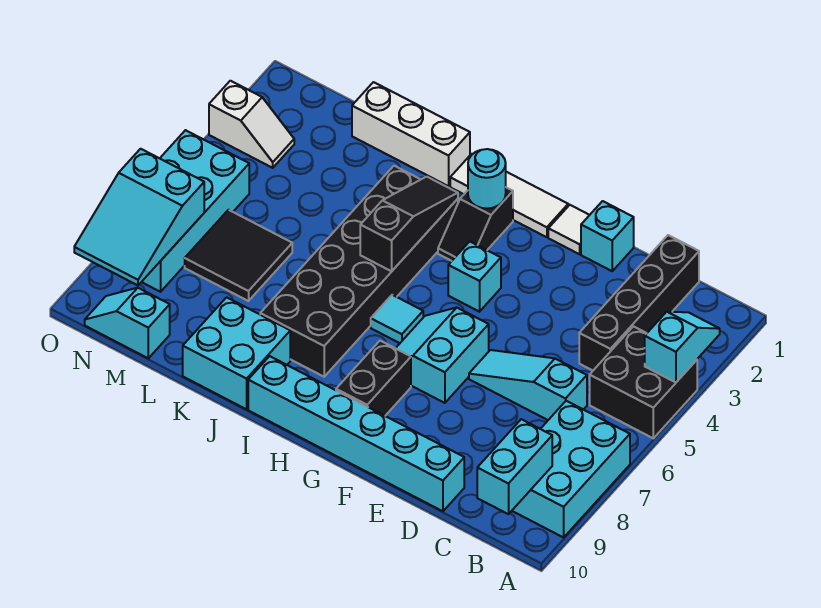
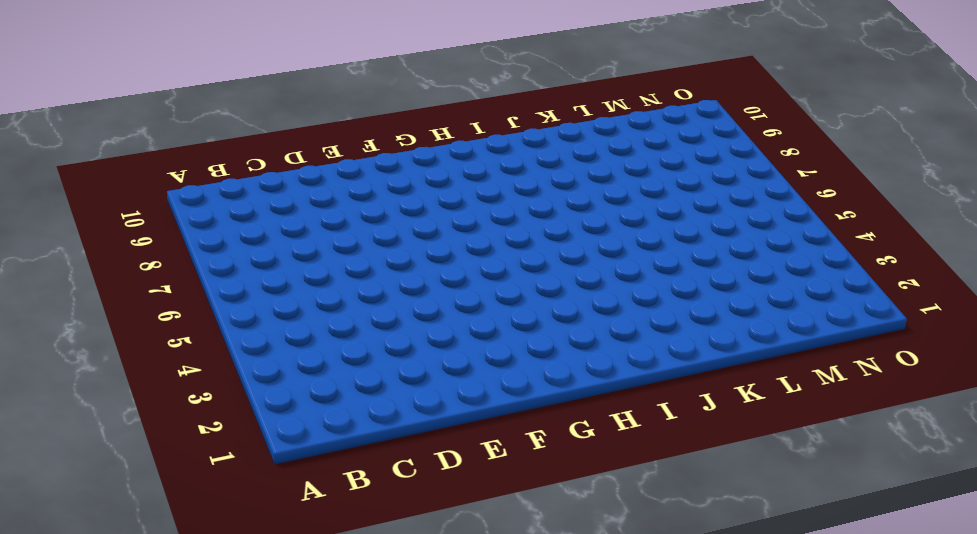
none -> black brick A4:B5 level 1
none -> cyan brick A7:B9 level 1
none -> black brick C1:C4 level 1

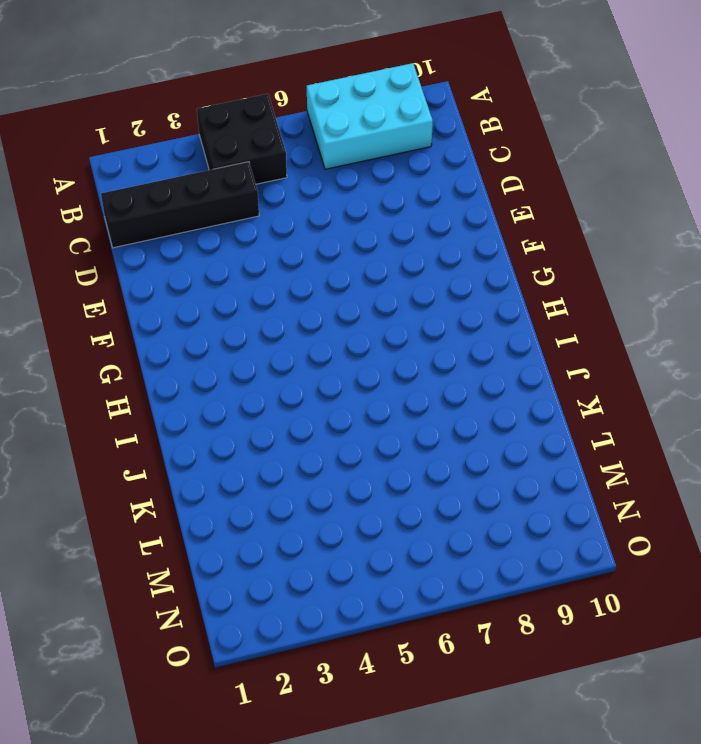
none -> cyan slope C6:E6 level 1 top C
none -> cyan brick D10:I10 level 1
none -> cyan brick E1 level 1

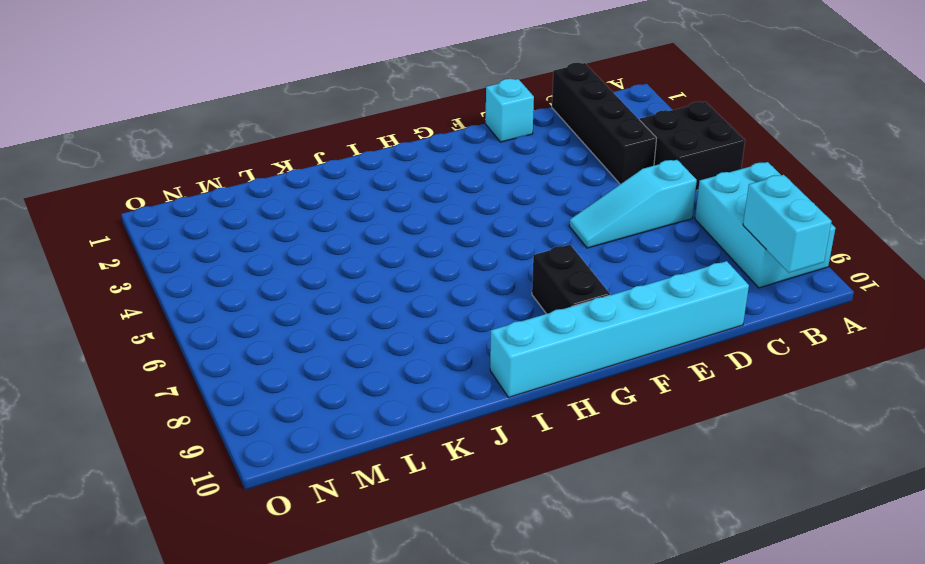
none -> white tile F1 level 1
none -> cyan slope F6:G7 level 1 top F
none -> white tile G1:I1 level 1

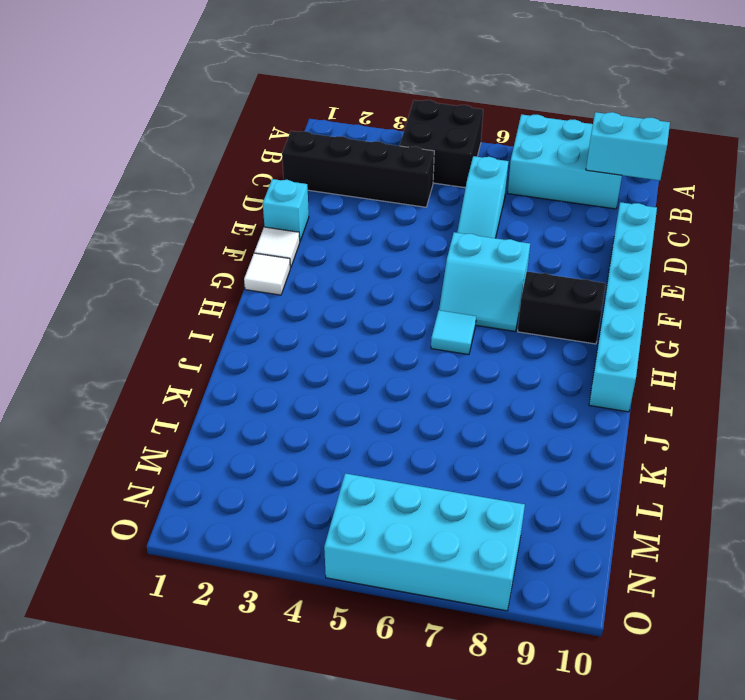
white tile G1 level 1 -> white tile G1:I1 level 1
none -> cyan brick G4 level 1
none -> black slope H2:H3 level 1 top 2
none -> black brick I3:J8 level 1

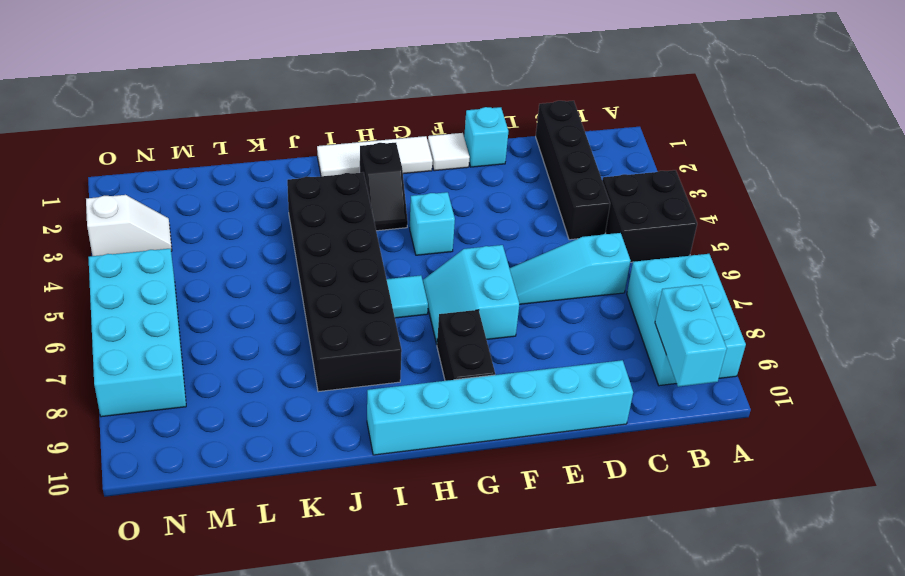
none -> white brick J1:L1 level 1
none -> cyan brick J9:K10 level 1
none -> black tile L6:M7 level 1

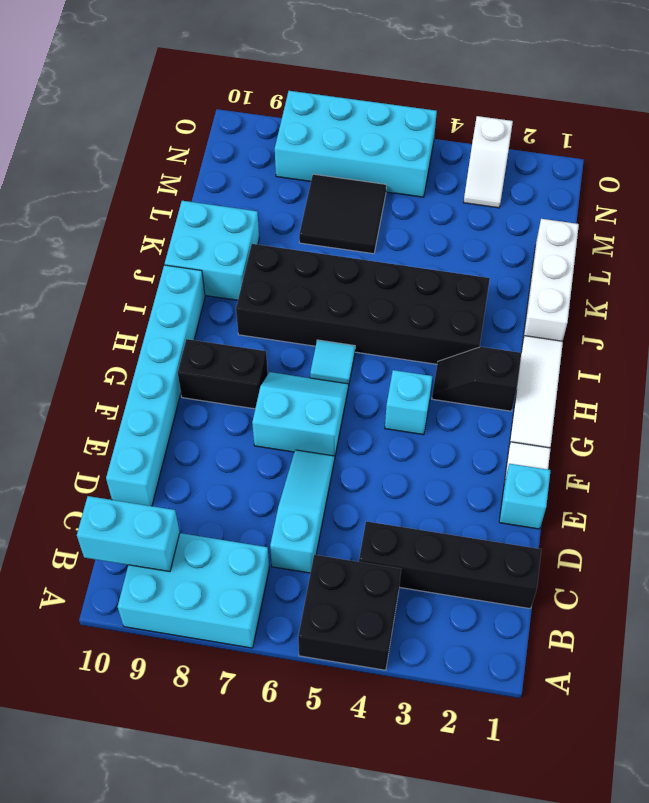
none -> cyan slope M10:N10 level 1 top M
none -> cyan slope A3:A4 level 2 top 4
none -> cyan round brick H2 level 2

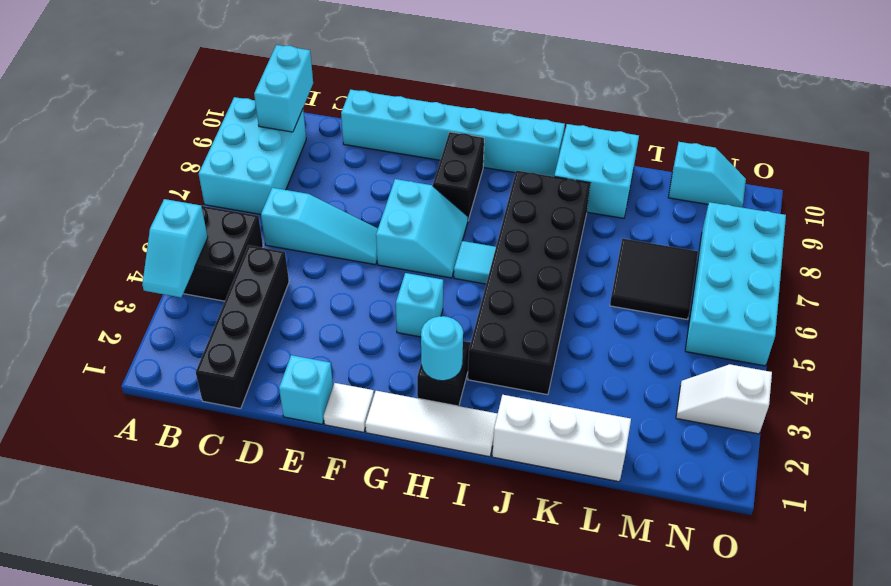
none -> black slope I3:I5 level 2 top 5
none -> cyan slope N7:O9 level 2 top 7

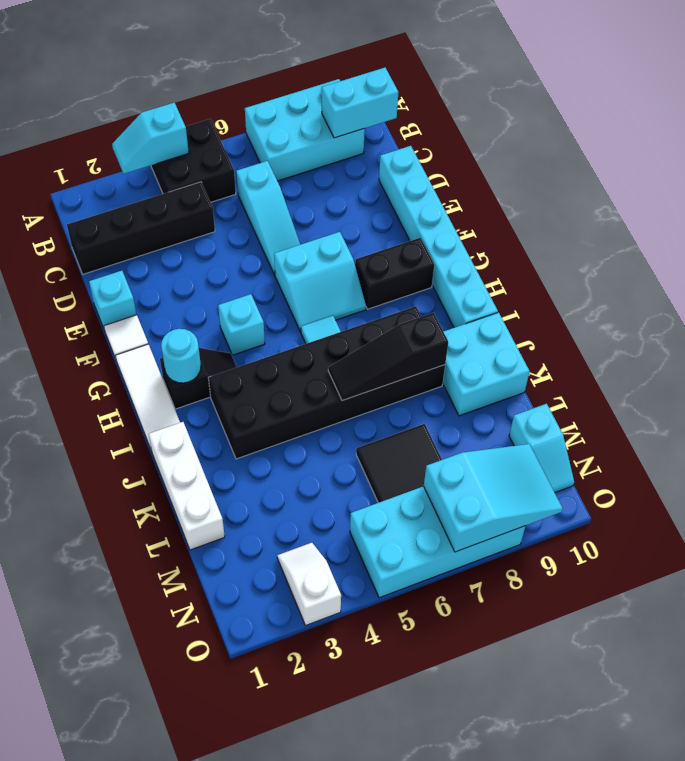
black slope J6:J8 level 2 top 8 -> black slope I3:I5 level 2 top 5

